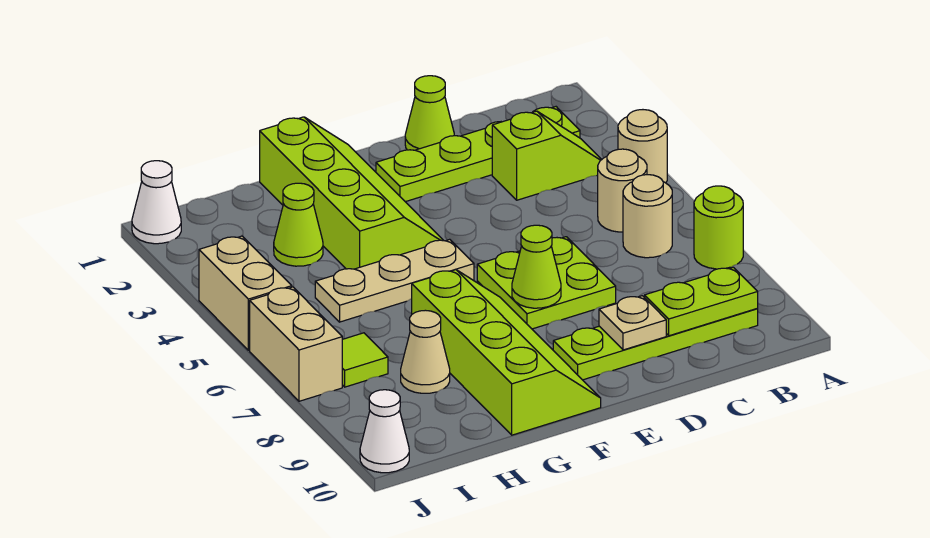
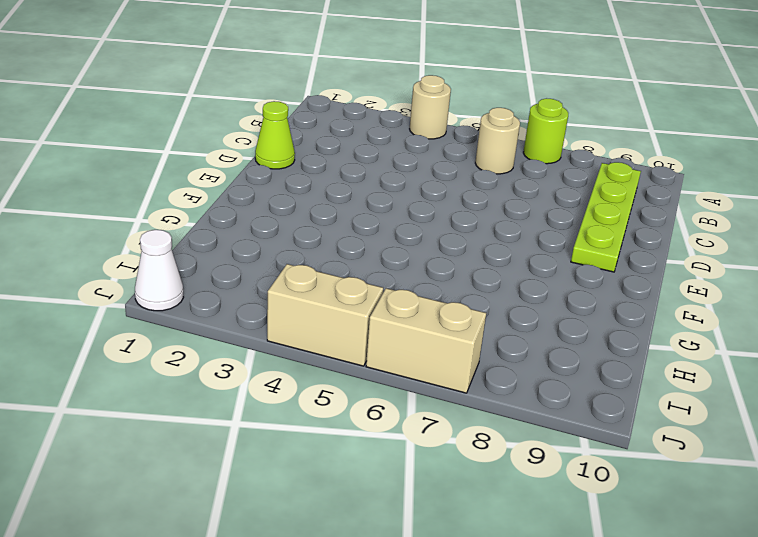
none -> lime plate B2:E2 level 1
none -> lime slope B3:C3 level 1 top C
none -> tan round brick B5 level 1

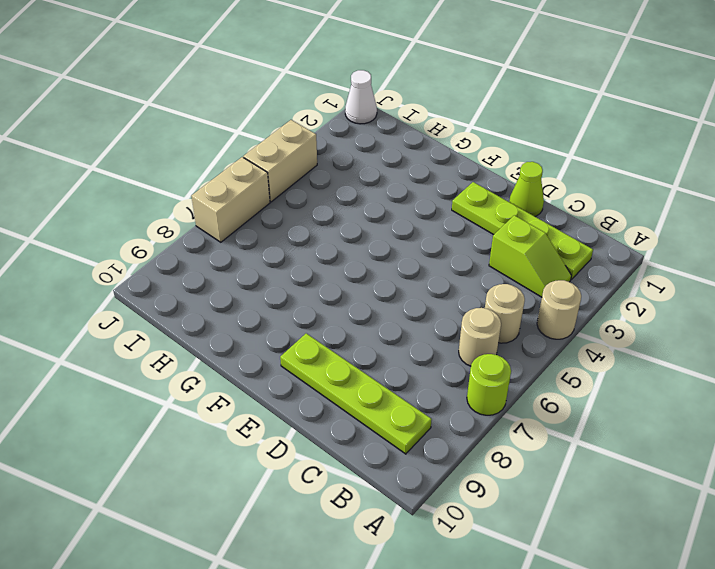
none -> lime plate D6:E7 level 1
none -> lime slope F1:G4 level 1 top G
none -> tan plate F5:H5 level 1

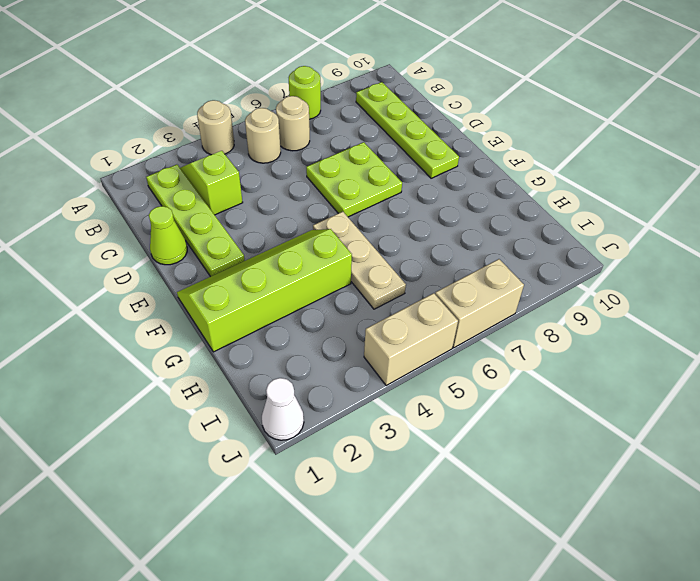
none -> lime slope F7:G10 level 1 top G
none -> lime cone H3 level 1
none -> tan cone H8 level 1

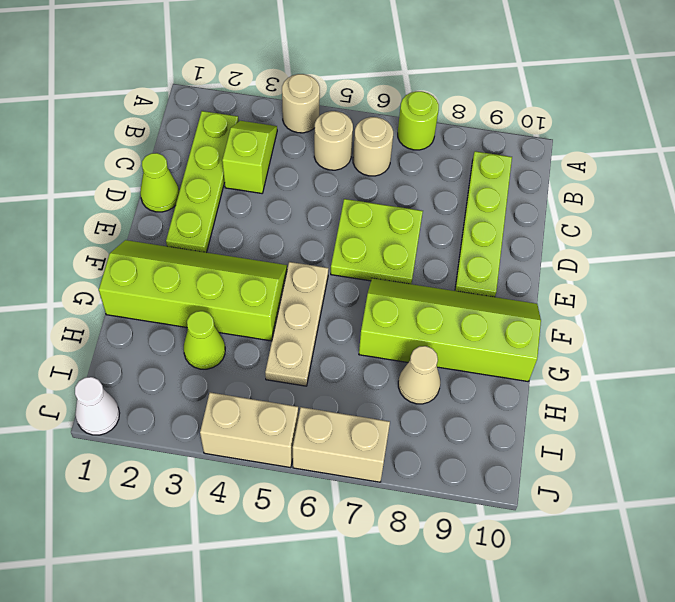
none -> lime tile I7 level 1
none -> white cone J10 level 1
none -> lime plate B9:C9 level 2

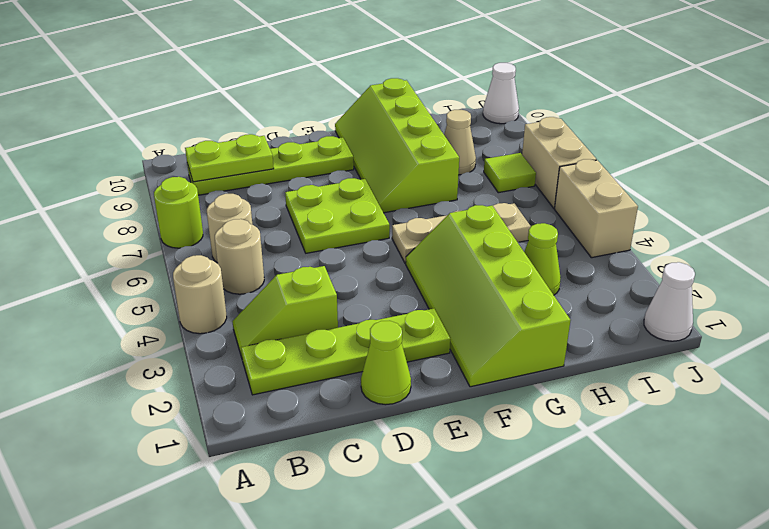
none -> tan plate D9 level 2
none -> lime cone E7 level 2

